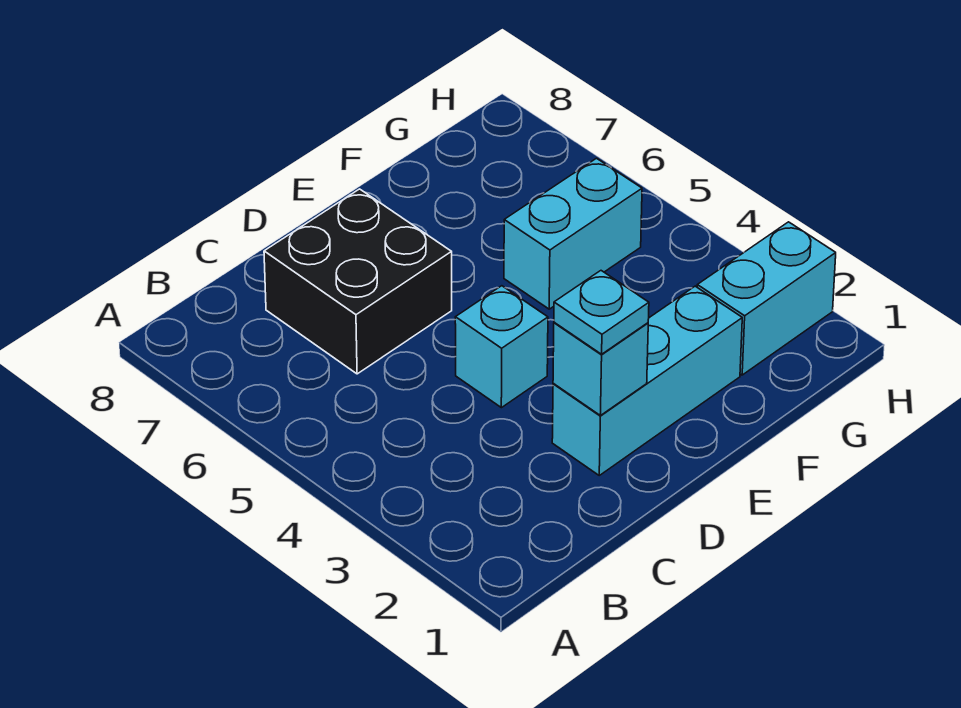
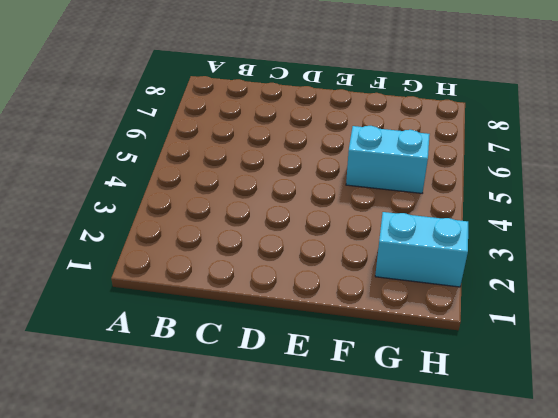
none -> black brick C6:D7 level 1
none -> cyan brick D2:F2 level 1

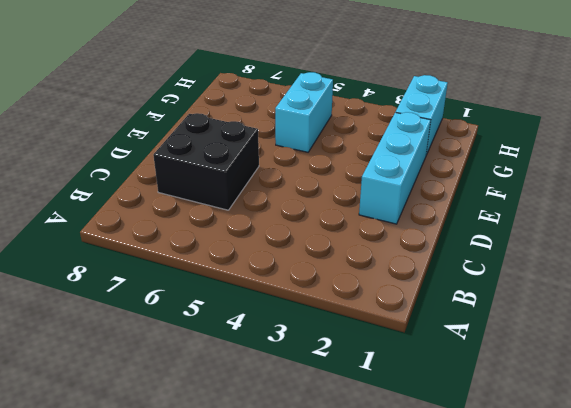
none -> cyan brick D4 level 1
none -> cyan brick D2 level 2

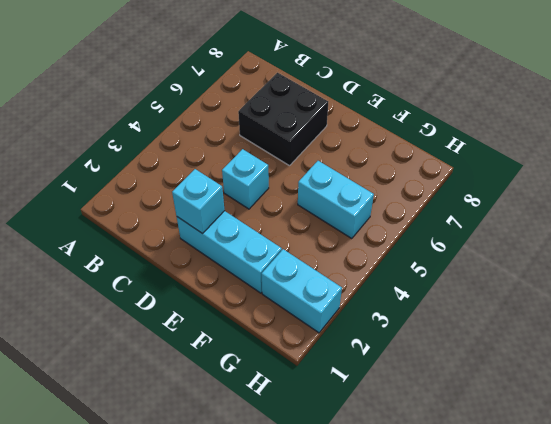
none -> cyan plate D2 level 3

